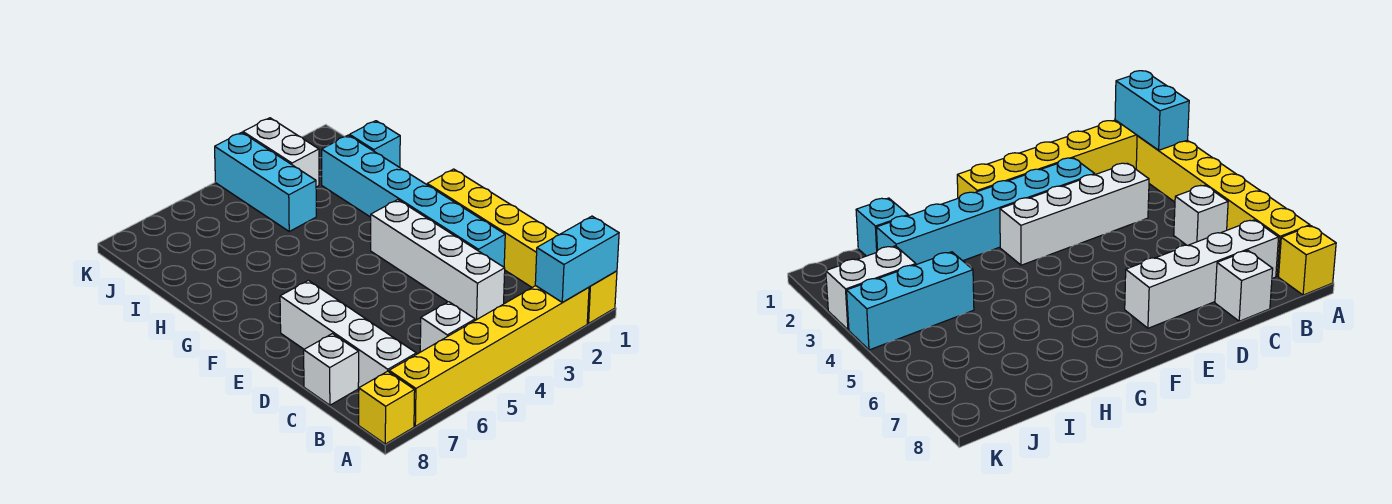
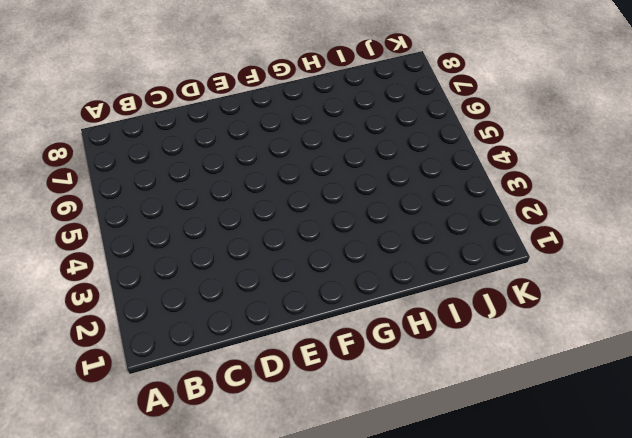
none -> yellow brick A1:F1 level 1
none -> yellow brick A2:A7 level 1
none -> yellow brick A8 level 1

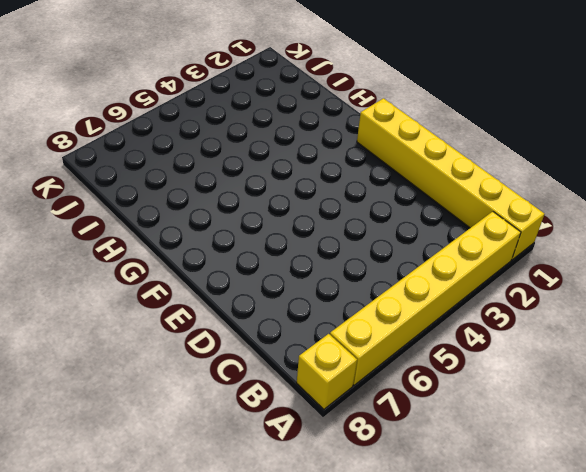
none -> white brick B5 level 1
none -> white brick B7:E7 level 1
none -> white brick C3:F3 level 1

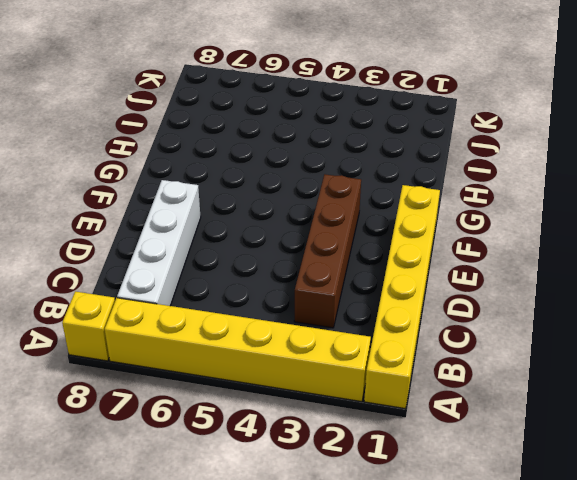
brown brick C3:F3 level 1 -> white brick C3:F3 level 1
none -> white brick B5 level 1
none -> white brick C8 level 1
none -> cyan brick D2:I2 level 1

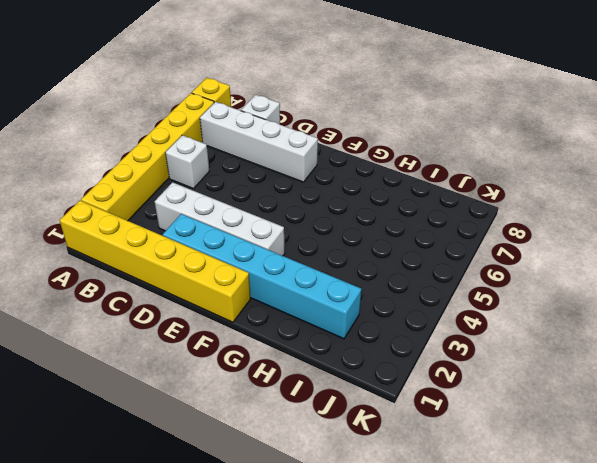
none -> cyan brick I1 level 1
none -> cyan brick I4:K4 level 1
none -> white brick J3:K3 level 1

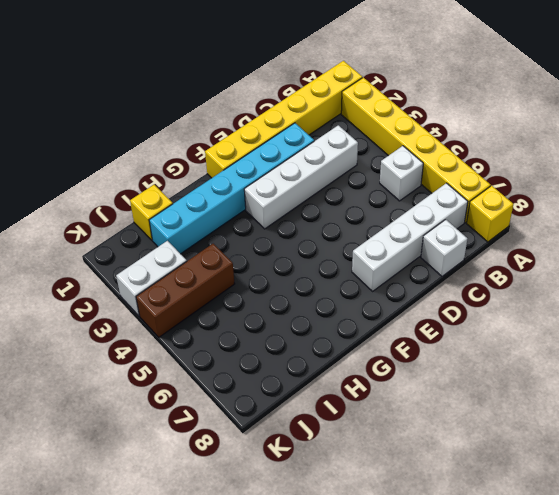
yellow brick I1 level 1 -> cyan brick I1 level 1
brown brick I4:K4 level 1 -> cyan brick I4:K4 level 1
none -> cyan brick A1:A2 level 2

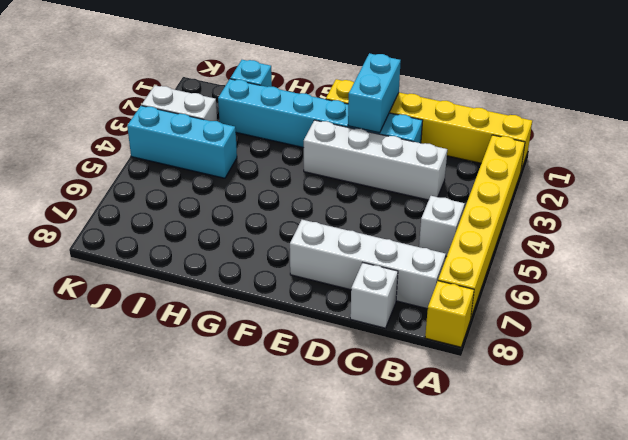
cyan brick E1:E2 level 2 -> cyan brick A1:A2 level 2

